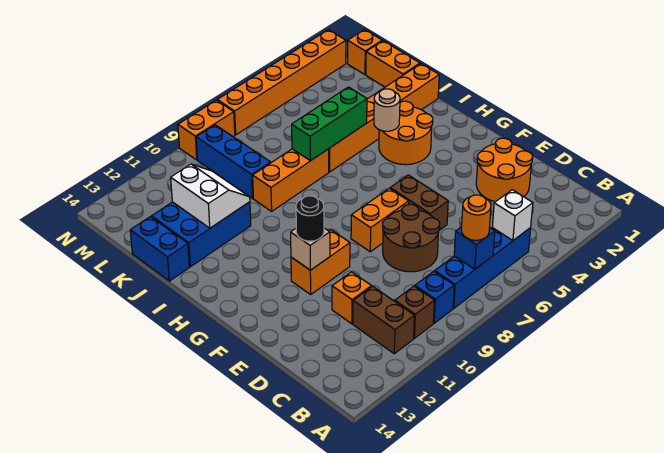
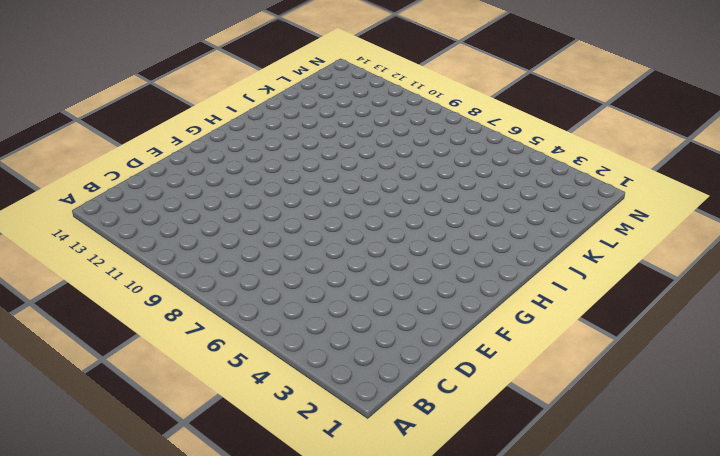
none -> blue brick B5:B8 level 1
none -> blue brick B9 level 1
none -> brown brick B10 level 1

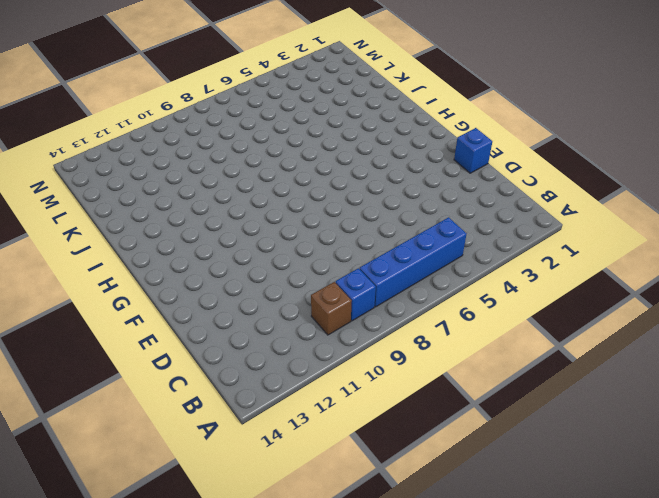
blue brick E1 level 1 -> blue brick B7 level 2
none -> brown brick B11:C11 level 1
none -> orange round brick D2:E3 level 1
none -> brown round brick D7:E8 level 1

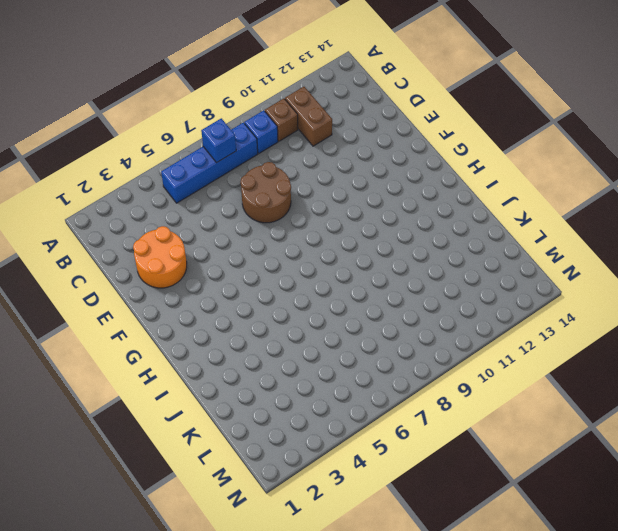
none -> orange brick D11 level 1
none -> brown brick E6:F6 level 1
none -> orange brick F7:F8 level 1

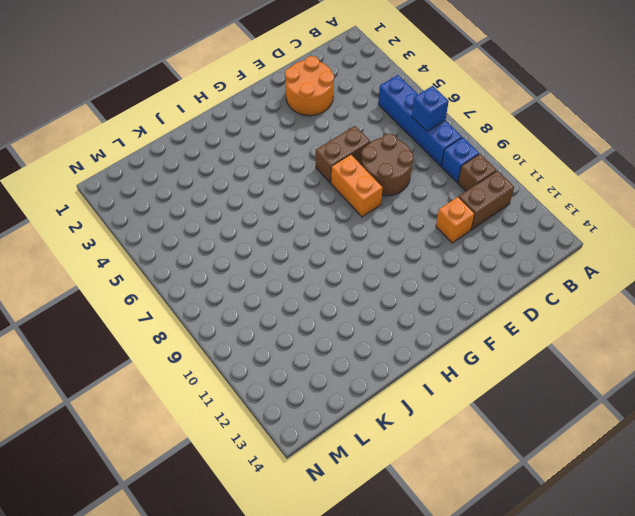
none -> orange brick F10:F11 level 1
none -> orange round brick H3:I4 level 1
none -> orange brick J1:J6 level 1

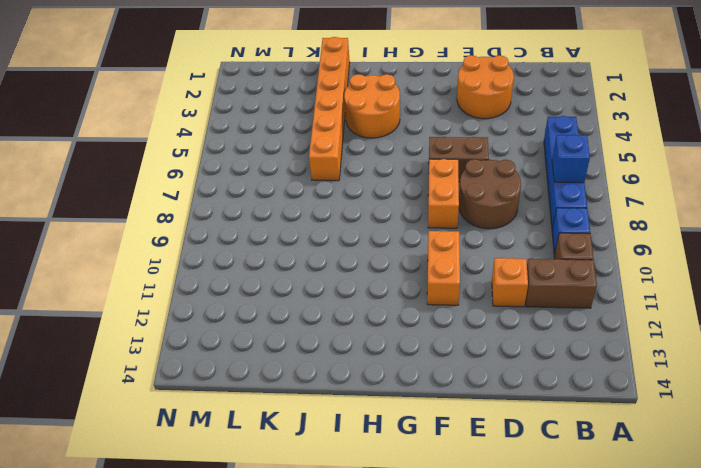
none -> orange brick J7:J9 level 1
none -> blue brick J11:K13 level 1
none -> blue brick J14:K14 level 1

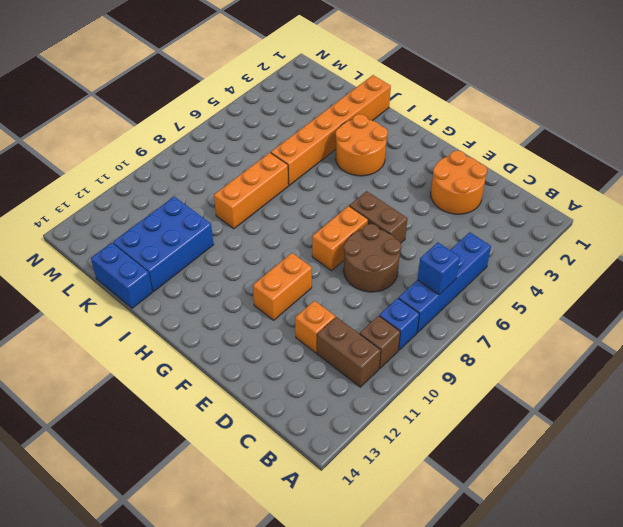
none -> orange brick K1:L1 level 1
none -> blue brick K9:M9 level 1
none -> orange brick M1 level 1

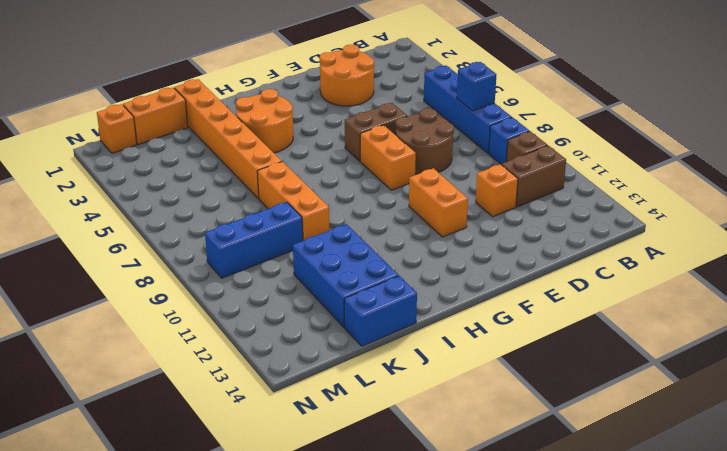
none -> orange brick N2:N7 level 1
none -> orange brick N8:N9 level 1
none -> white brick B5 level 2

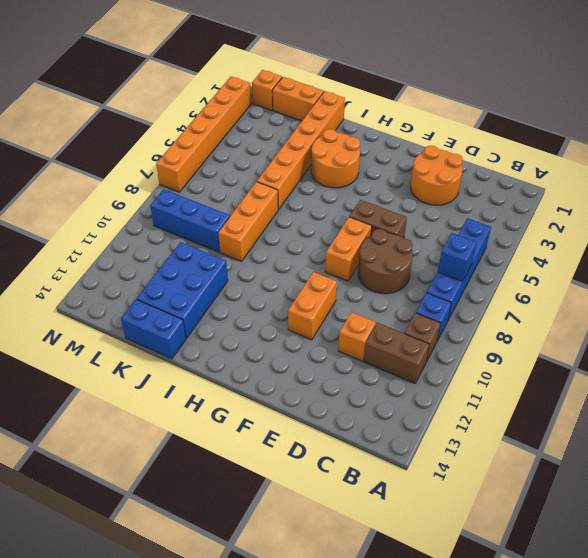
none -> orange brick N8:N9 level 1
none -> white brick B5 level 2
none -> tan brick F11 level 2

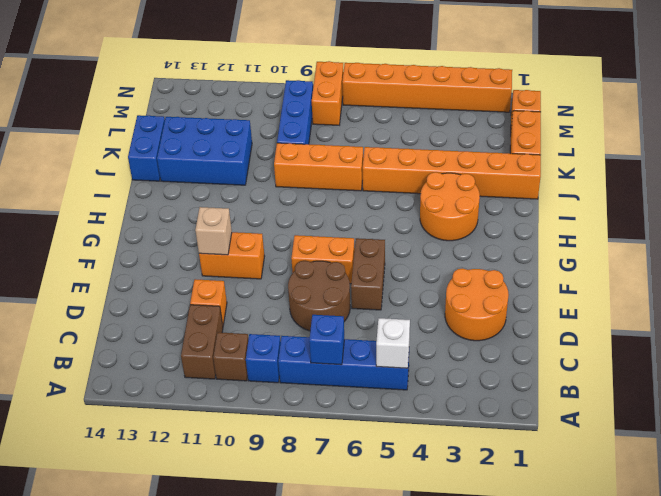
orange brick M8:N8 level 1 -> orange brick N8:N9 level 1
none -> tan round brick I4 level 2
none -> green brick J5:J7 level 2
none -> white slope J11:K12 level 2 top 12

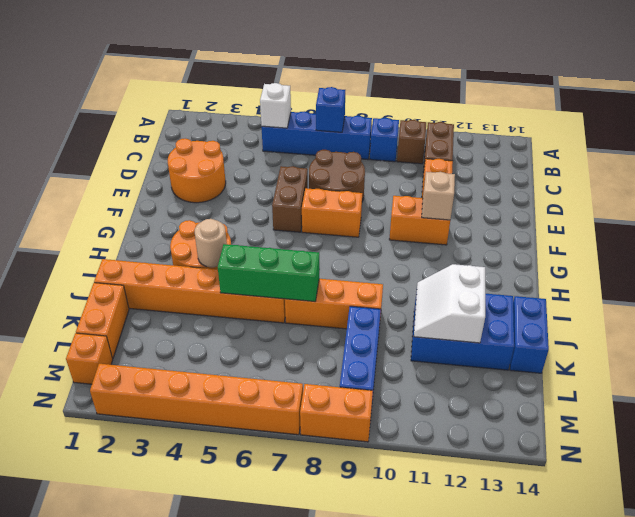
none -> orange round brick B7 level 3
none -> black round brick F11 level 3

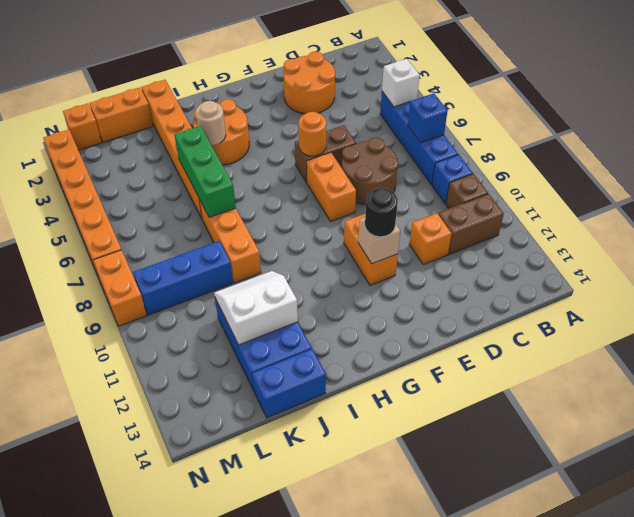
orange round brick F6 level 2 -> orange round brick B7 level 3

